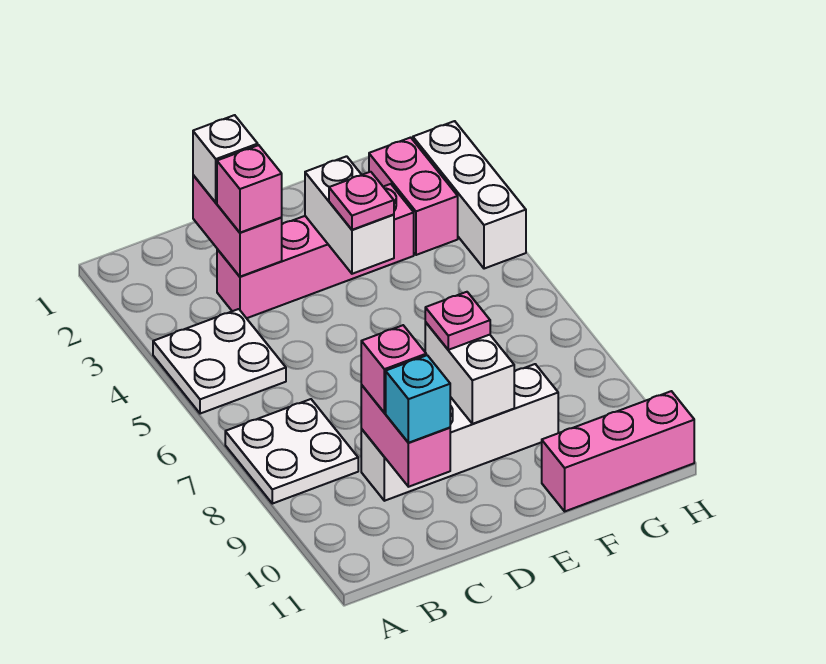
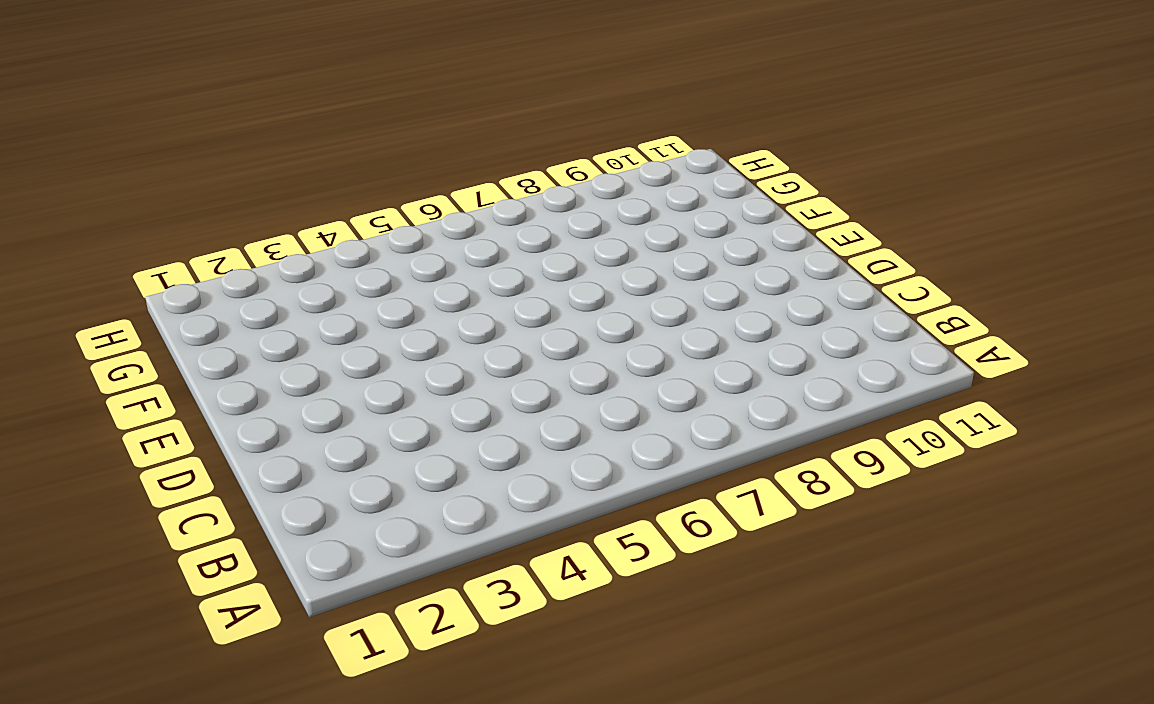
none -> white plate A4:B5 level 1
none -> white plate A7:B8 level 1
none -> pink brick C3:F3 level 1

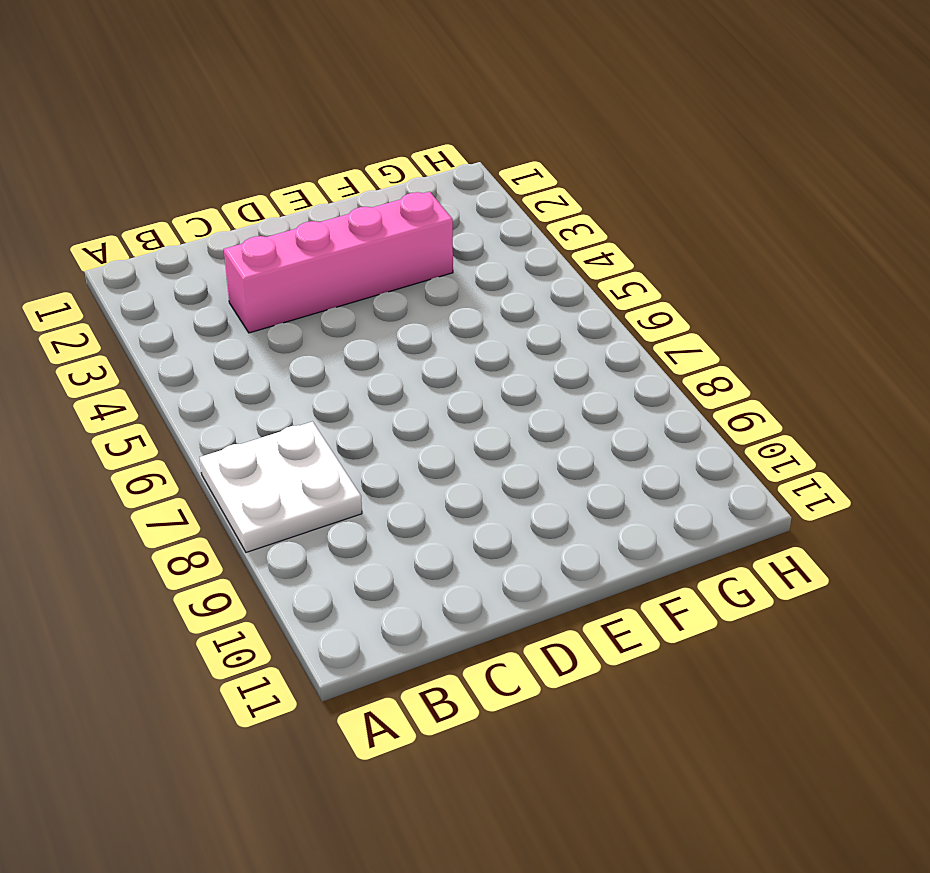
none -> white plate A4:B5 level 1
none -> white brick C9:F9 level 1
none -> pink brick F11:H11 level 1

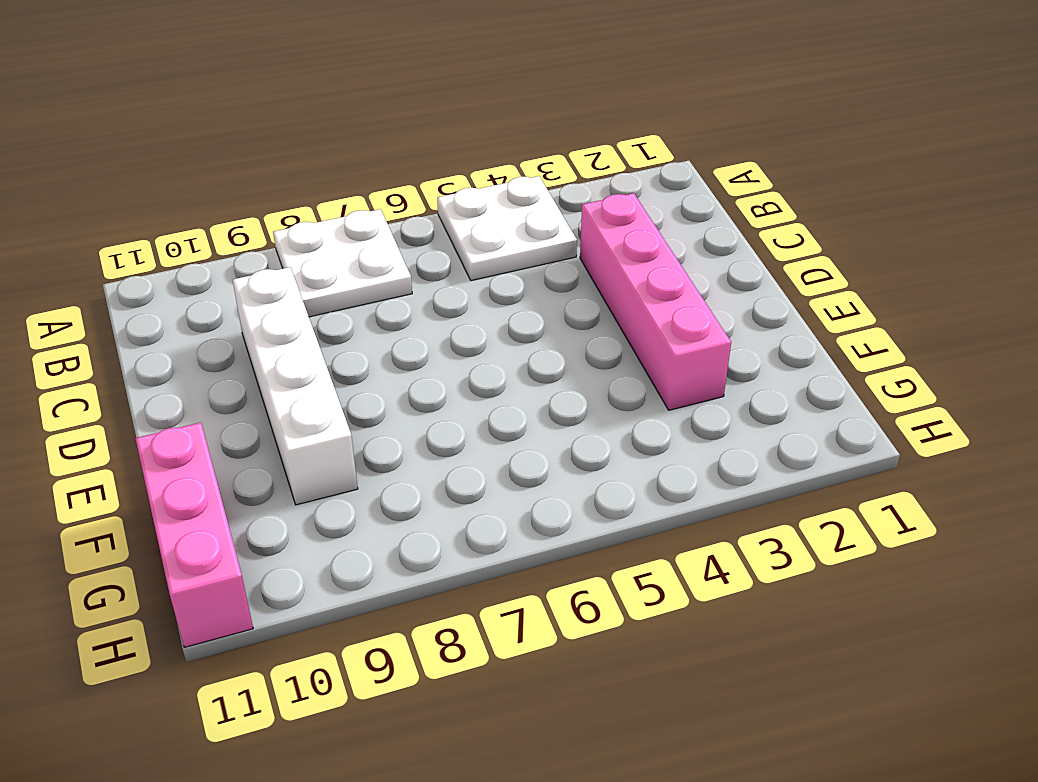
none -> pink brick G2:G3 level 1
none -> white brick H2:H4 level 1
none -> pink brick C2:C3 level 2

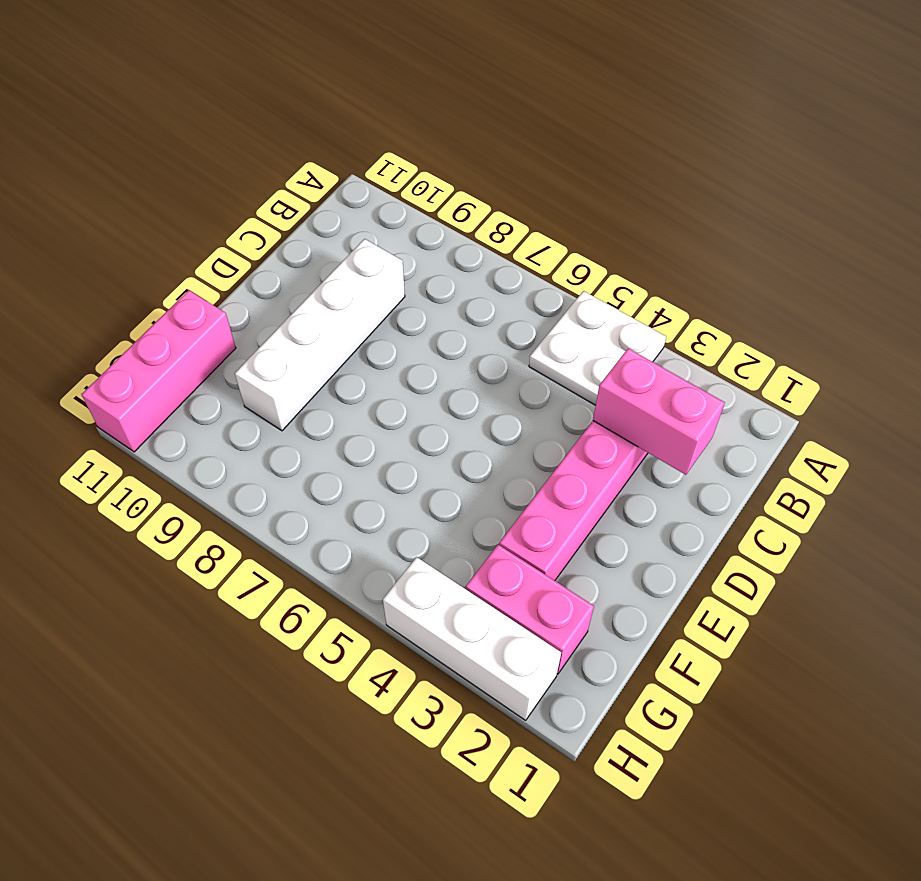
none -> white plate A7:B8 level 1
none -> pink brick C9:C10 level 2
none -> white brick E3:E4 level 2

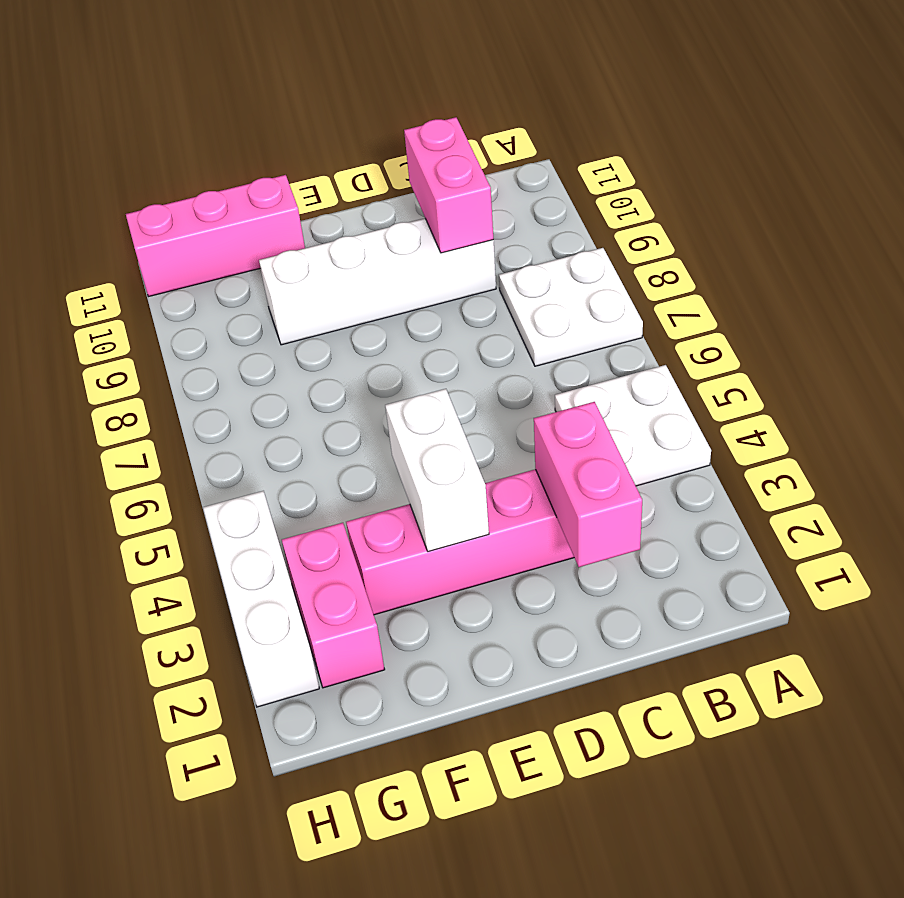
none -> white brick E8:E9 level 2
none -> white brick C2 level 3
none -> pink brick C3 level 3

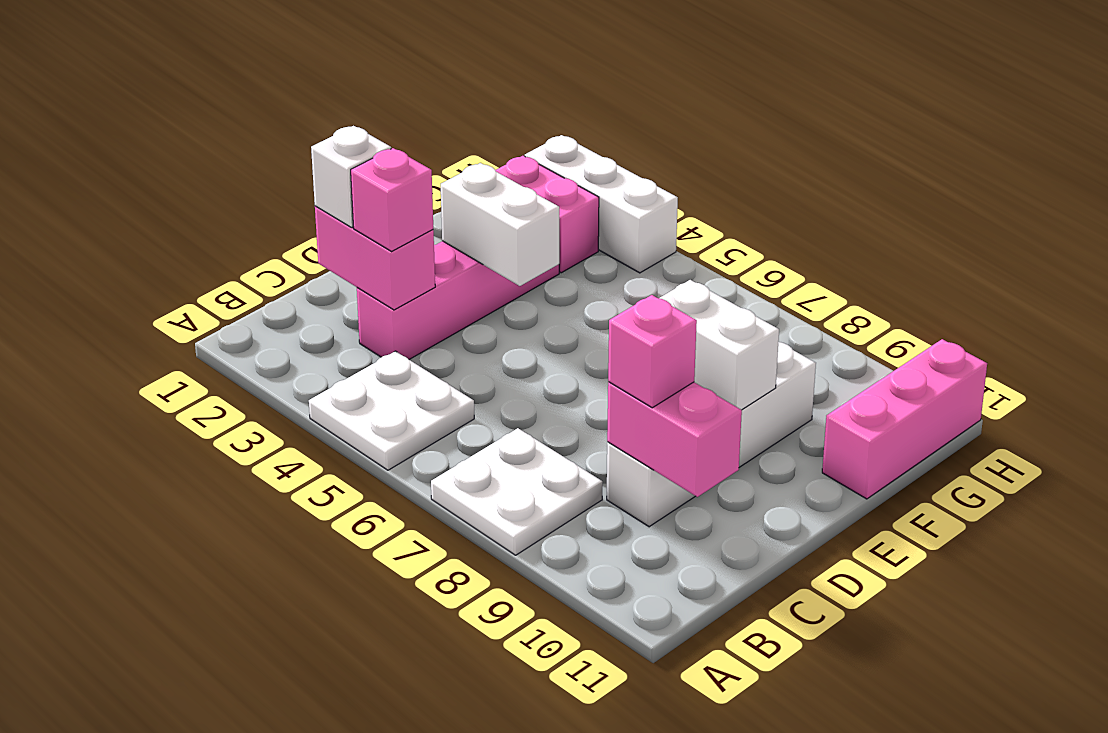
none -> cyan brick C10 level 3
none -> pink plate E4 level 3
none -> pink plate E8 level 3

